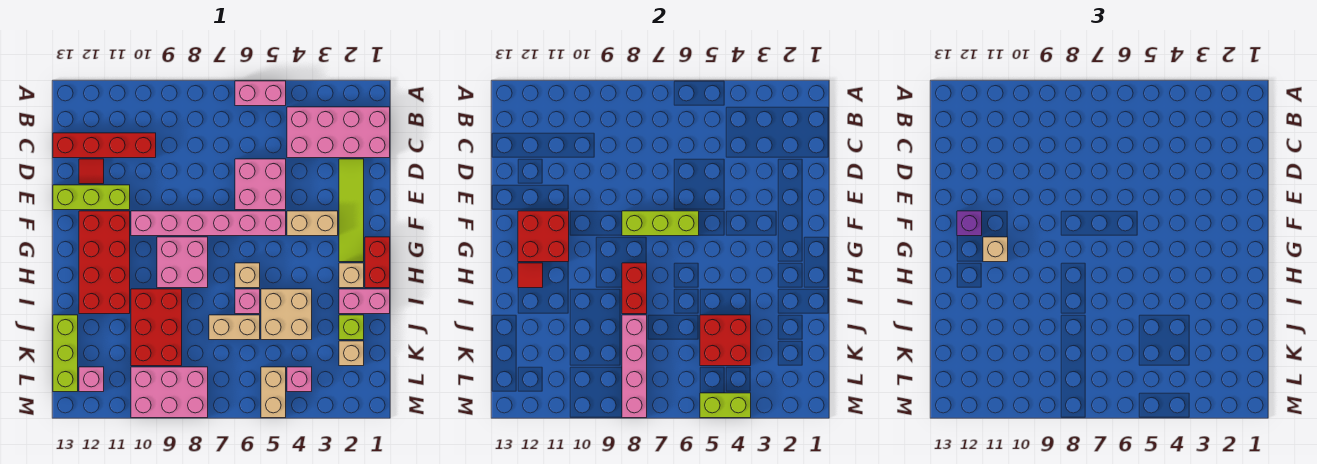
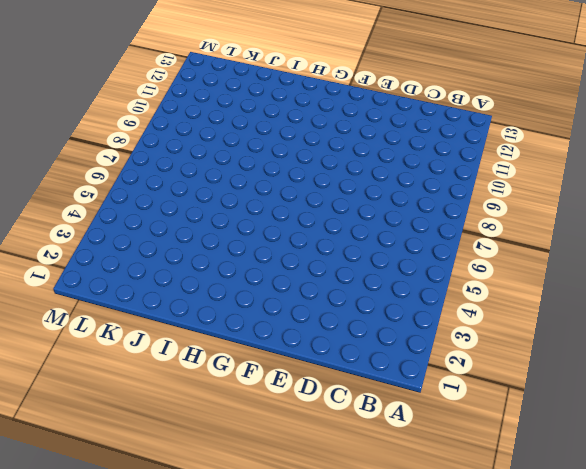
none -> pink brick A5:A6 level 1
none -> pink brick B1:C4 level 1
none -> red brick C10:C13 level 1
none -> lime tile D2:G2 level 1

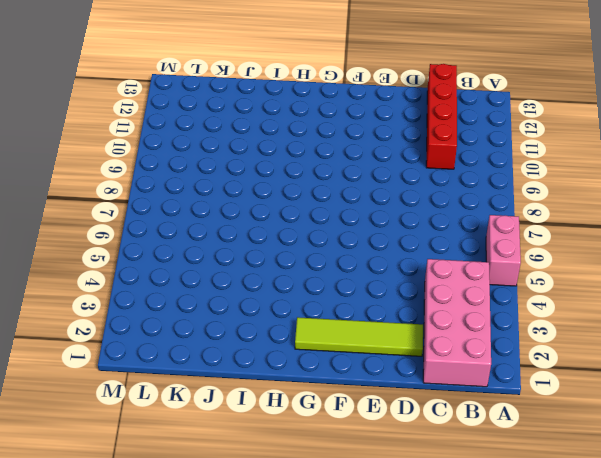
none -> pink brick D5:E6 level 1
none -> red tile D12 level 1
none -> lime brick E11:E13 level 1
none -> tan brick F3:F4 level 1

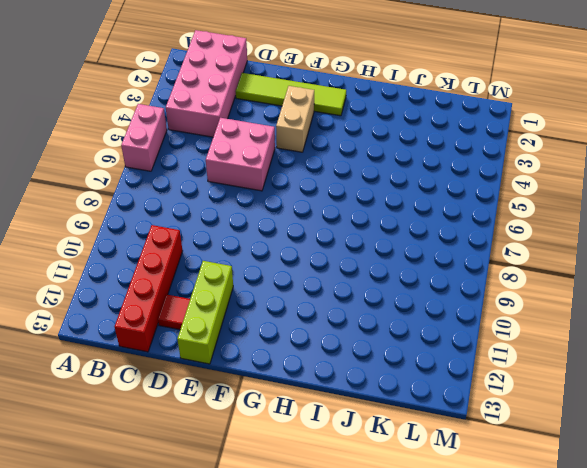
none -> pink brick F5:F10 level 1
none -> red brick F11:I12 level 1
none -> red brick G1:H1 level 1
none -> pink brick G8:H9 level 1

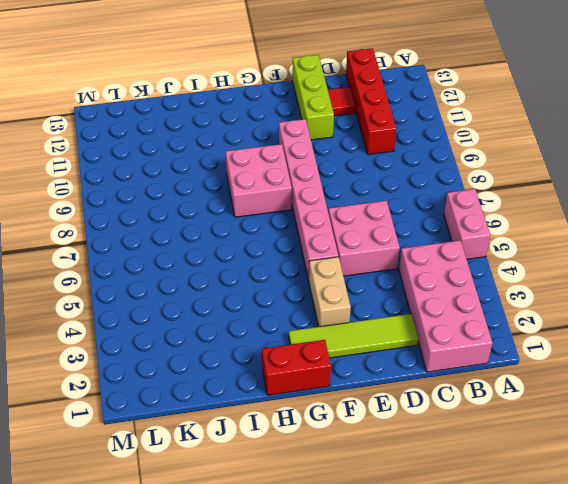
none -> red brick F11:I12 level 1
none -> tan brick H2 level 1
none -> tan brick H6 level 1
none -> pink brick I1:I2 level 1

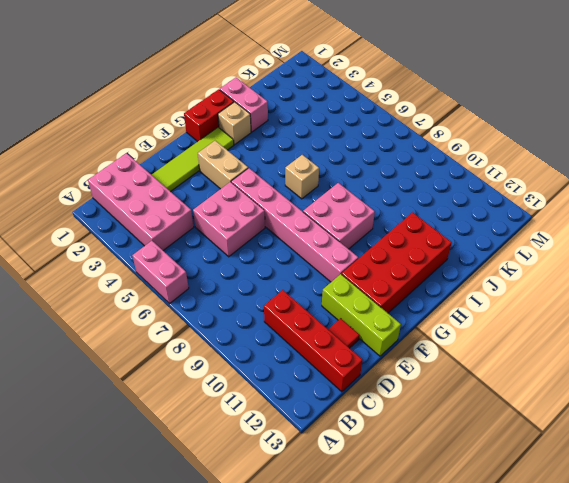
none -> tan brick I4:J5 level 1
none -> pink brick I6 level 1
none -> red brick I9:K10 level 1
none -> lime brick J2 level 1

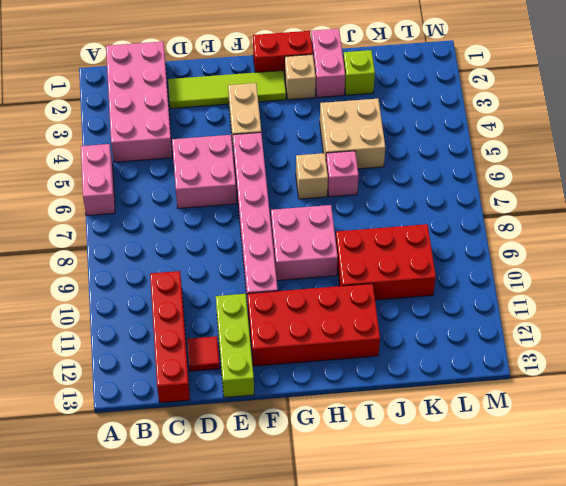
none -> tan brick J6:J7 level 1
none -> lime brick J13:L13 level 1
none -> tan brick K2 level 1
none -> pink brick L4 level 1

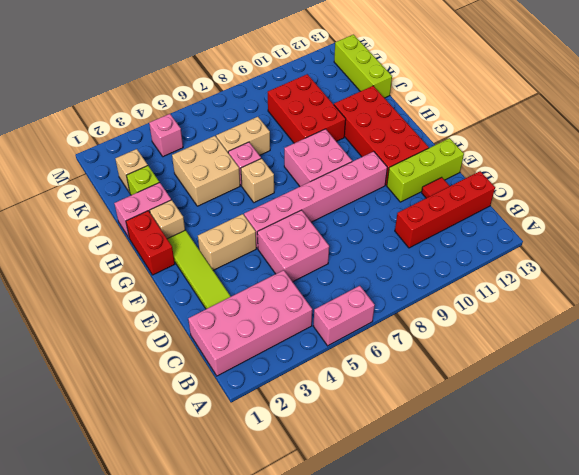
none -> tan brick L5:M5 level 1
none -> pink brick L8:M10 level 1
none -> pink brick L12 level 1
none -> lime brick F6:F8 level 2

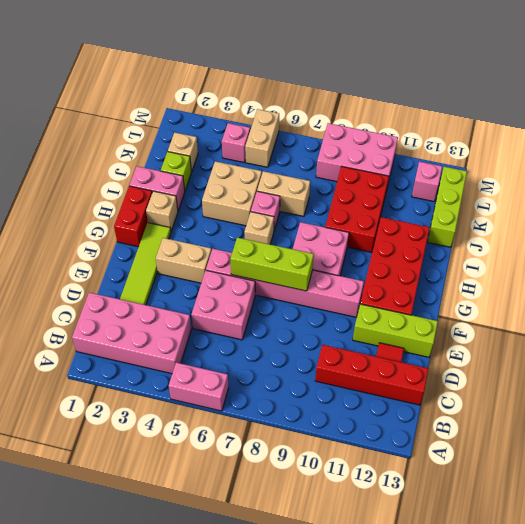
none -> red brick F11:G12 level 2
none -> red brick H8:I8 level 2
none -> red tile H12 level 2
none -> red brick J4:K5 level 2

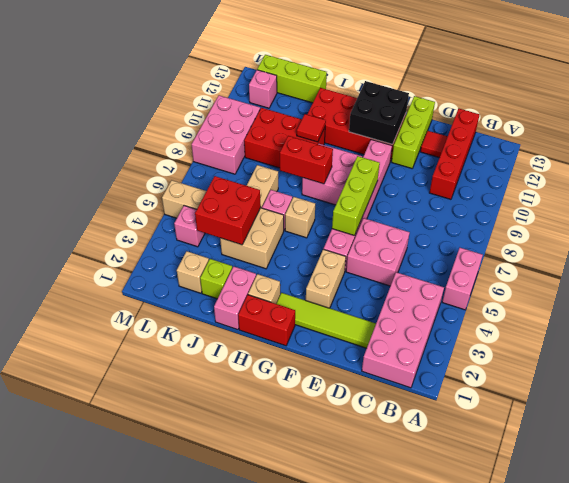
black brick F11:G12 level 2 -> red brick F11:G12 level 2
red tile I10 level 2 -> red tile H12 level 2
none -> pink brick J8:M8 level 2
none -> lime brick M4:M5 level 2
none -> purple brick F12 level 3
none -> tan brick G11 level 3

